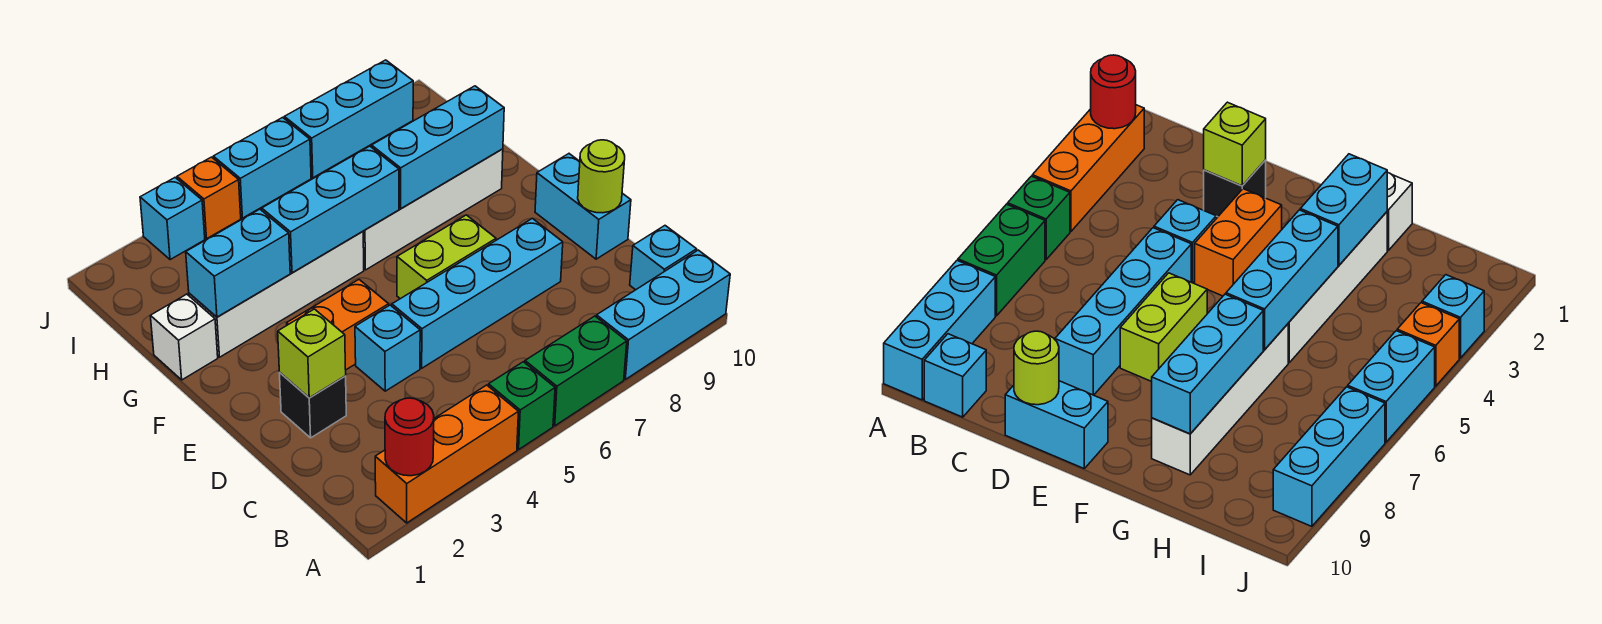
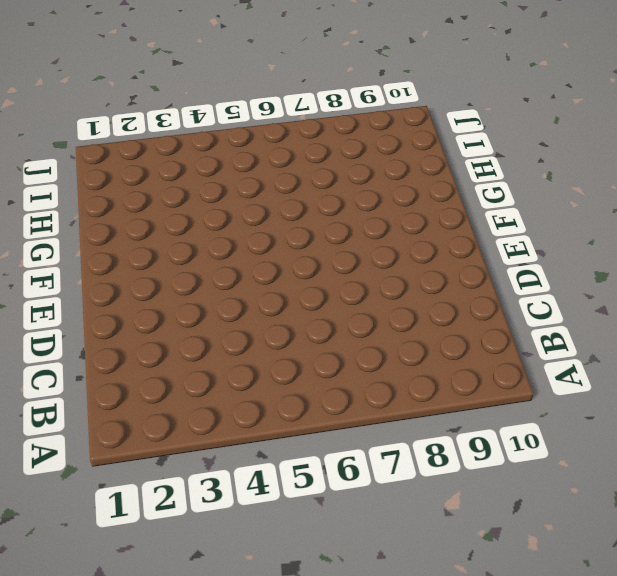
none -> orange brick A2:A4 level 1
none -> green brick A5 level 1
none -> green brick A6:A7 level 1

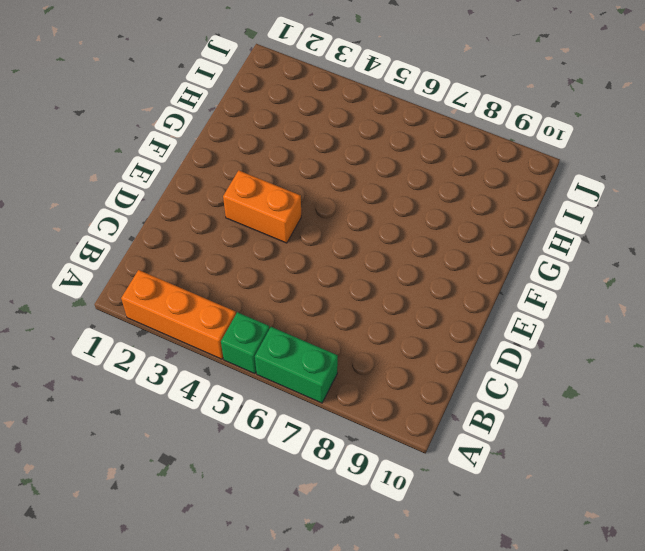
none -> cyan brick A8:A10 level 1
none -> cyan brick B10 level 1
none -> black brick D2 level 1

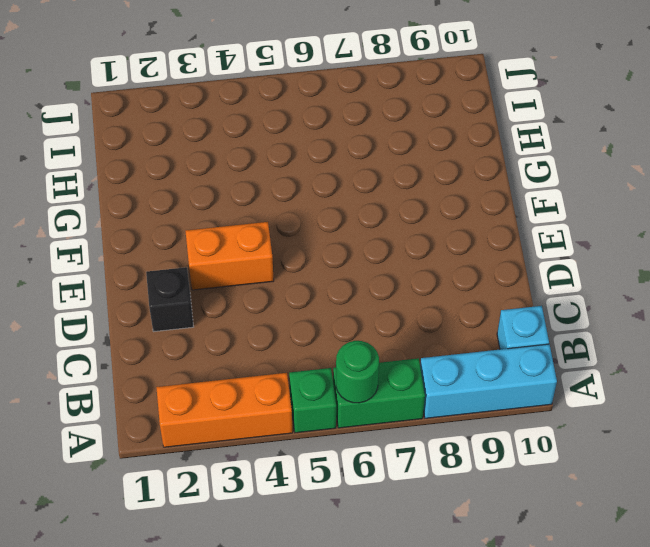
green round brick A6 level 2 -> none
none -> cyan brick D4 level 1
none -> cyan brick D5:D8 level 1
none -> cyan brick D10:E10 level 1

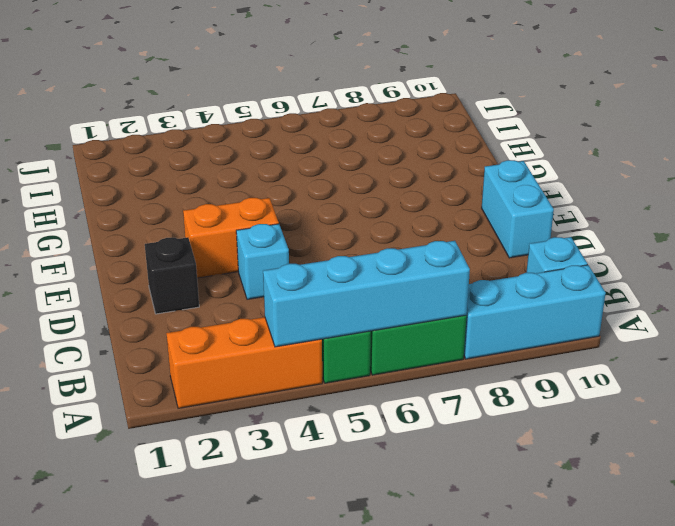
cyan brick A4:A7 level 2 -> cyan brick D5:D8 level 1
none -> lime brick E6:E7 level 1
none -> white brick G1 level 1
none -> white brick G2:G5 level 1

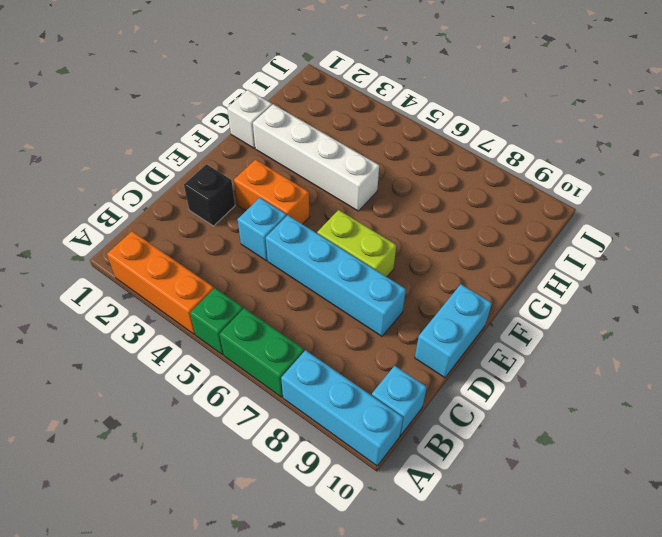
none -> white brick G6:G9 level 1
none -> cyan brick J3 level 1
none -> orange brick J4 level 1

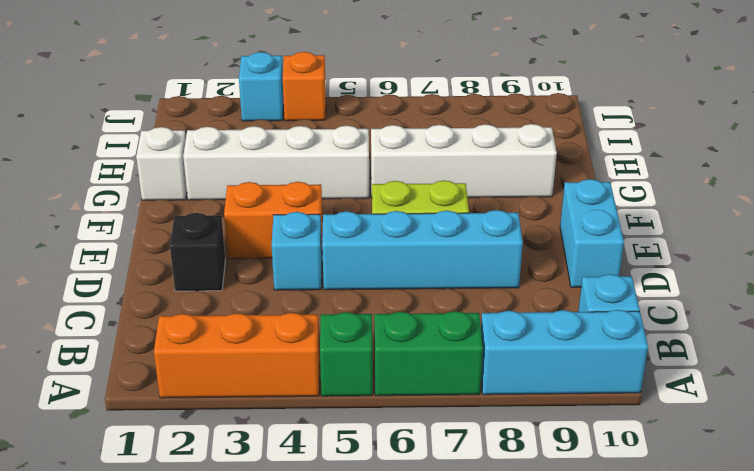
none -> cyan brick J5:J6 level 1
none -> cyan brick J7:J9 level 1
none -> red round brick A2 level 2

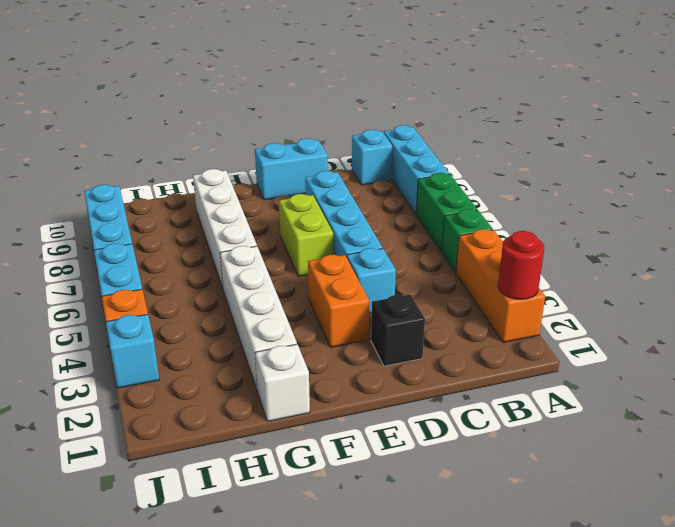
none -> lime brick D2 level 2
none -> lime round brick D10 level 2
none -> cyan brick G2:G3 level 2

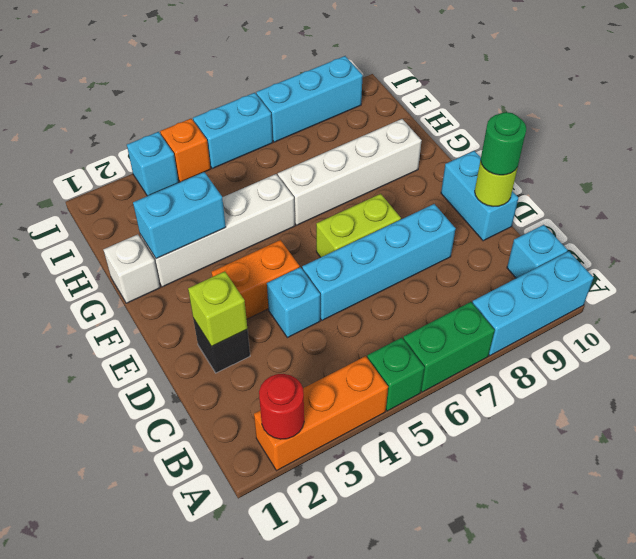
green round brick D10 level 3 -> none
none -> cyan brick G4:G6 level 2
none -> cyan brick G7:G9 level 2

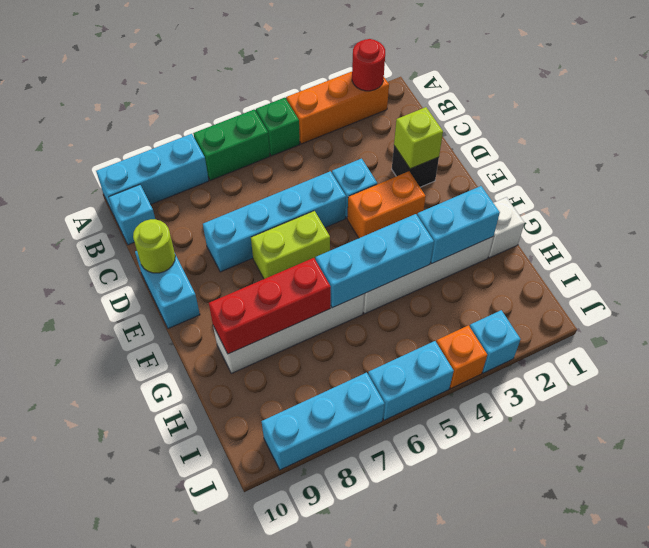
red brick G7:G9 level 2 -> cyan brick G7:G9 level 2

